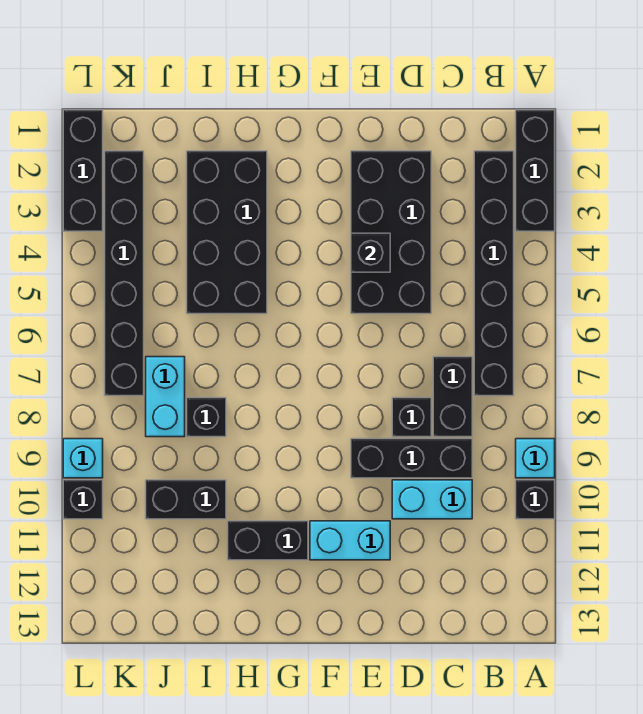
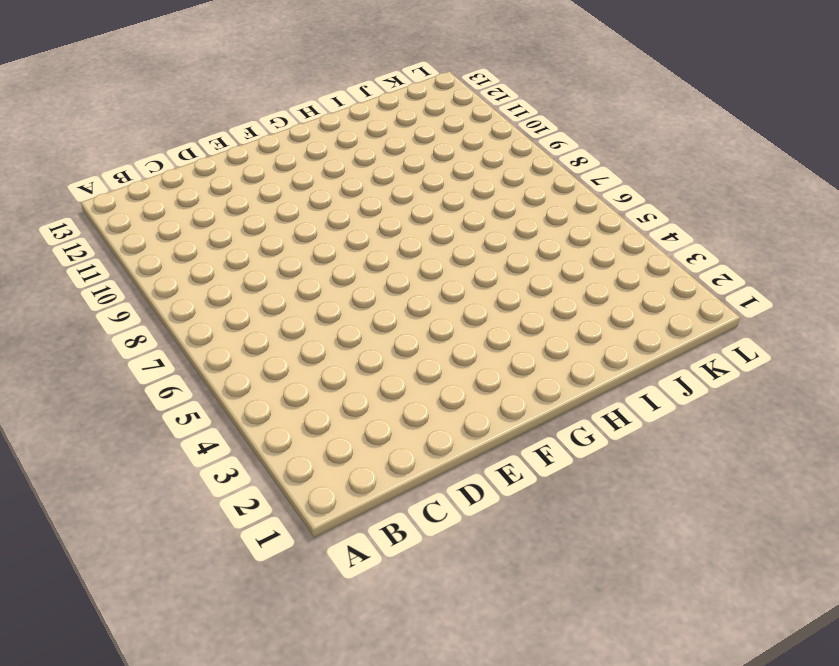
none -> black brick A1:A3 level 1
none -> cyan brick A9 level 1
none -> black brick A10 level 1

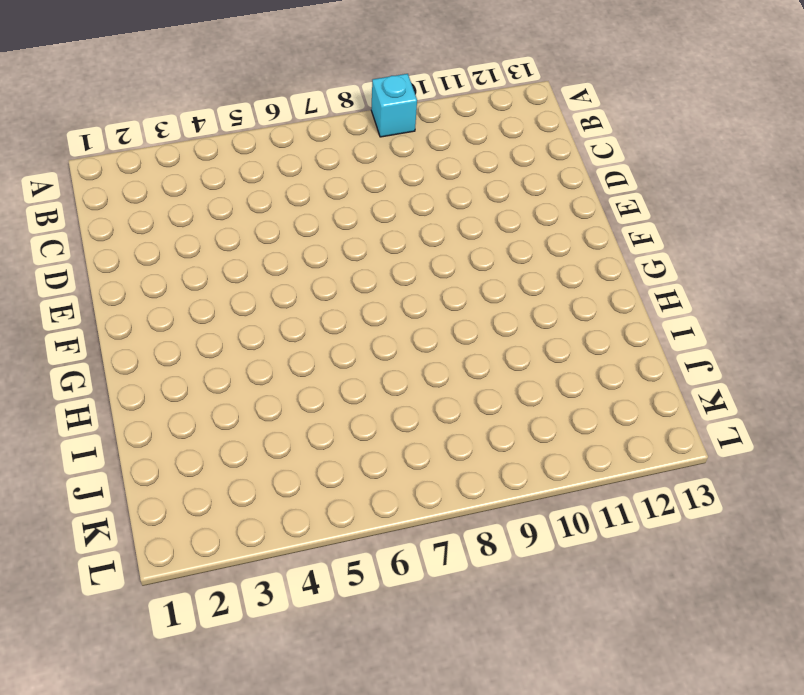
none -> black brick A1:A3 level 1
none -> black brick A10 level 1
none -> black brick B2:B7 level 1

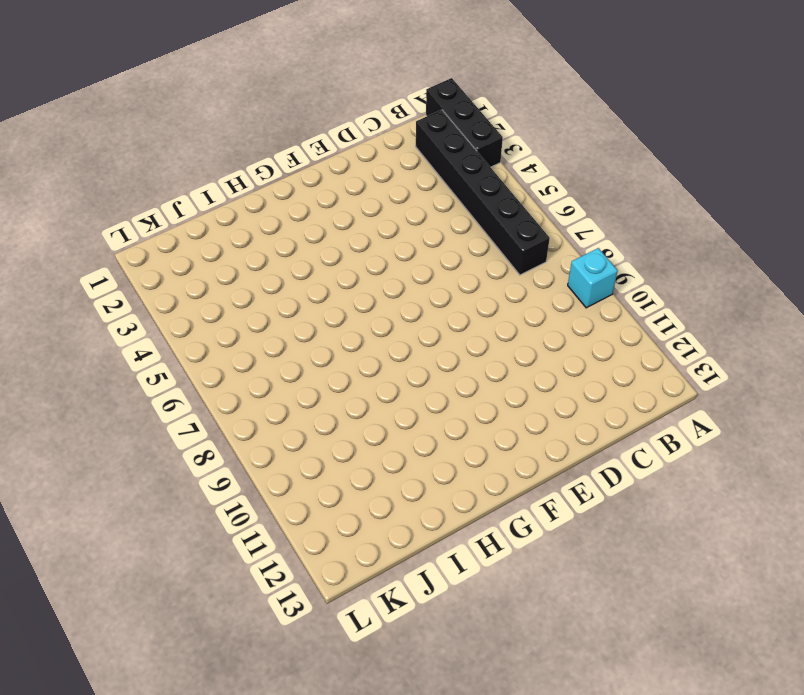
none -> black brick A10 level 1
none -> black brick C7:C8 level 1
none -> black brick C9:E9 level 1

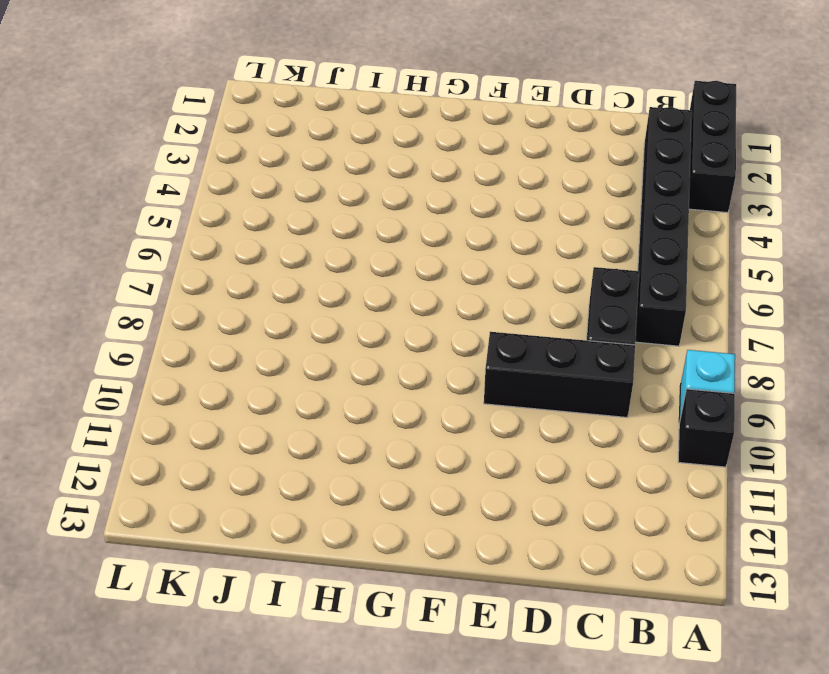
none -> cyan brick C10:D10 level 1
none -> black brick D2:E5 level 1
none -> black brick D8 level 1

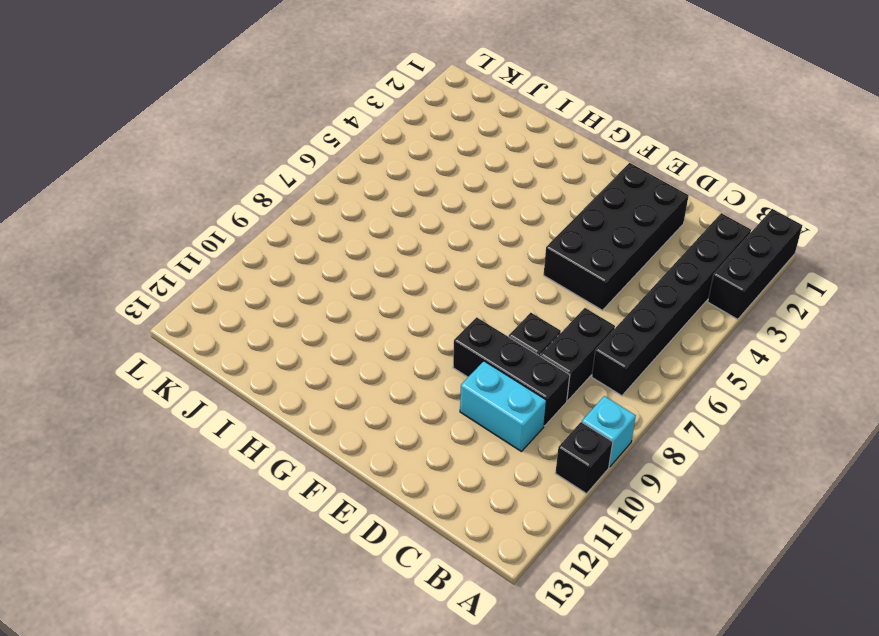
none -> cyan brick E11:F11 level 1
none -> black brick G11:H11 level 1
none -> black brick H2:I5 level 1

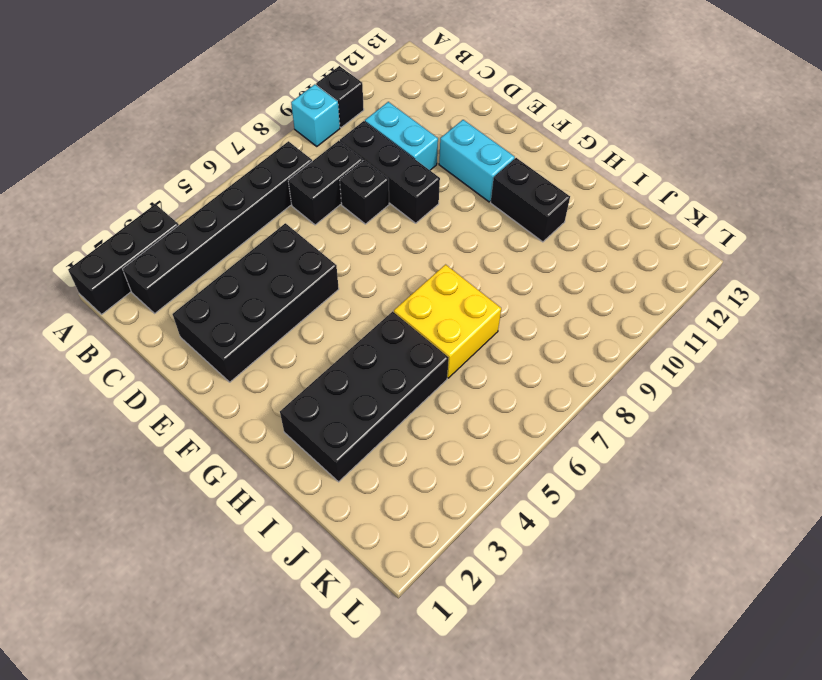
yellow brick H6:I7 level 1 -> none
none -> black brick I8 level 1
none -> black brick I10:J10 level 1
none -> cyan brick J7:J8 level 1

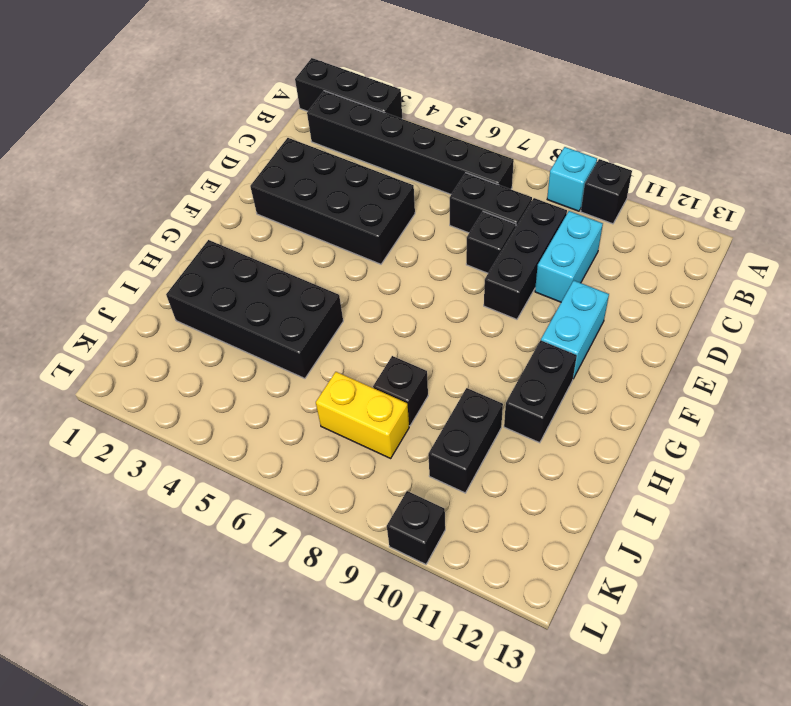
yellow brick J7:J8 level 1 -> cyan brick J7:J8 level 1
none -> black brick K2:K7 level 1
none -> black brick L1:L3 level 1
none -> cyan brick L9 level 1

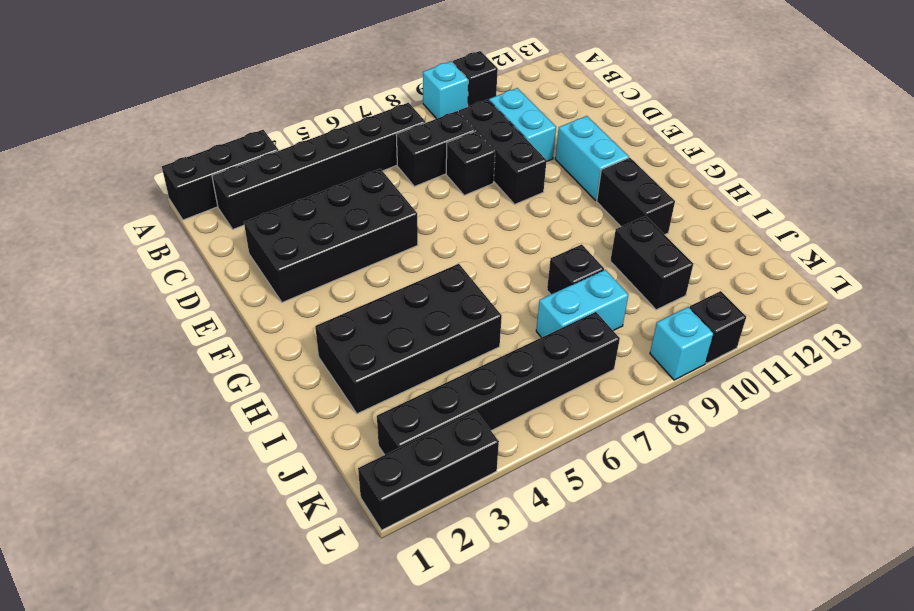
none -> black brick E4 level 2

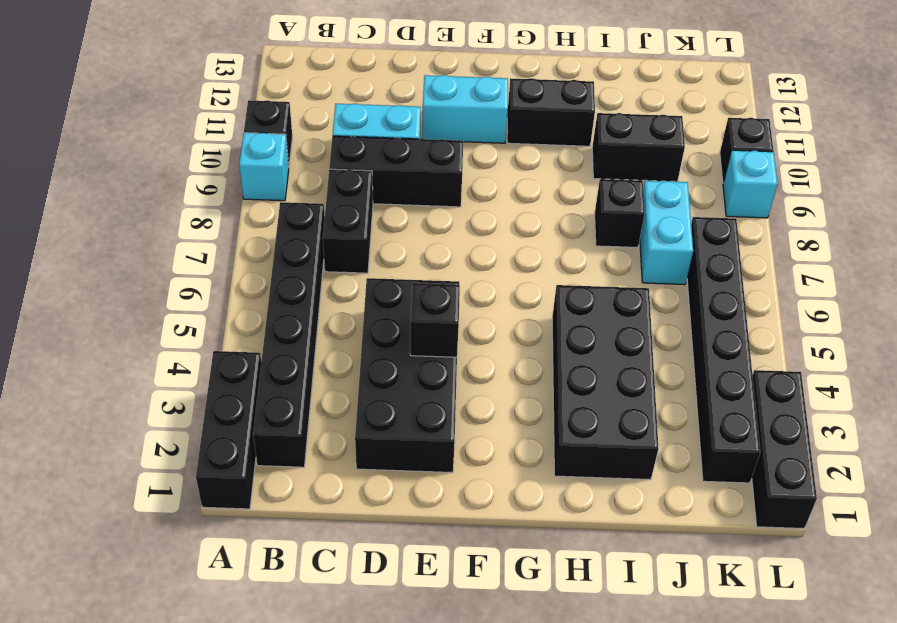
none -> black brick D8 level 1

